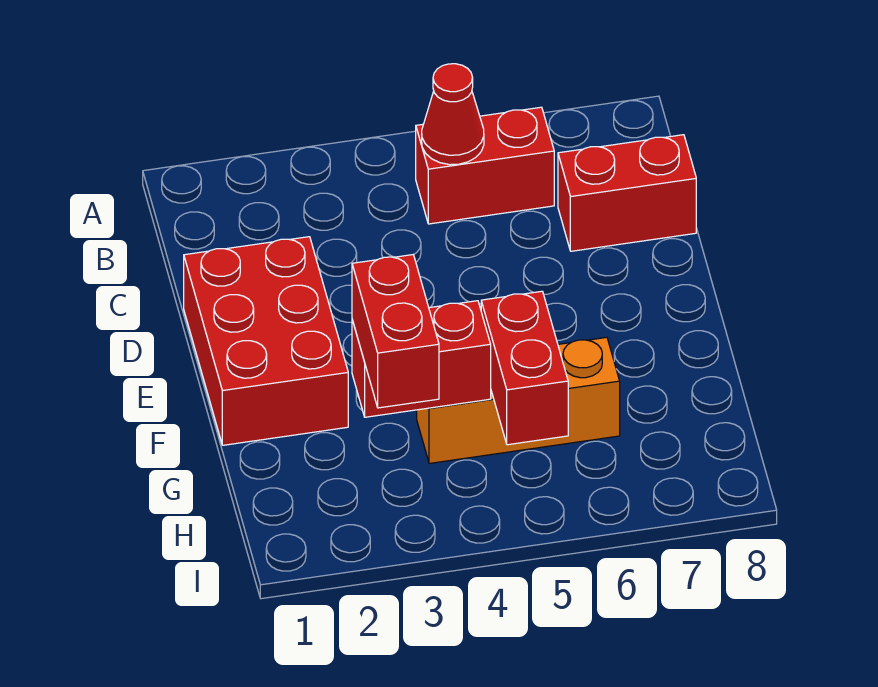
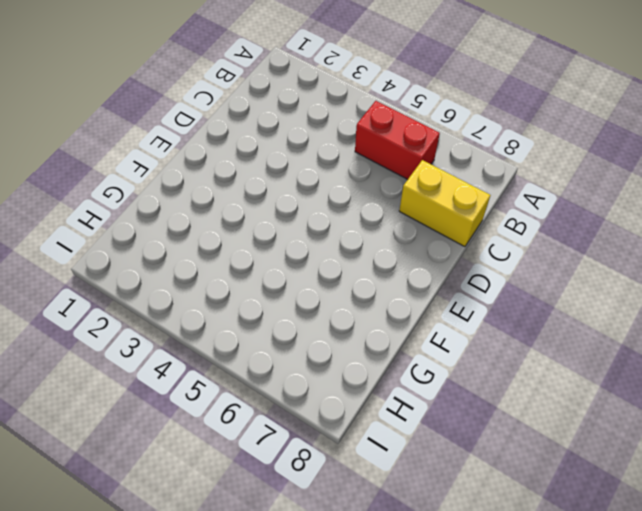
yellow brick C7:C8 level 1 -> red brick C7:C8 level 1
none -> red brick D1:F2 level 1
none -> orange brick G4:G6 level 1

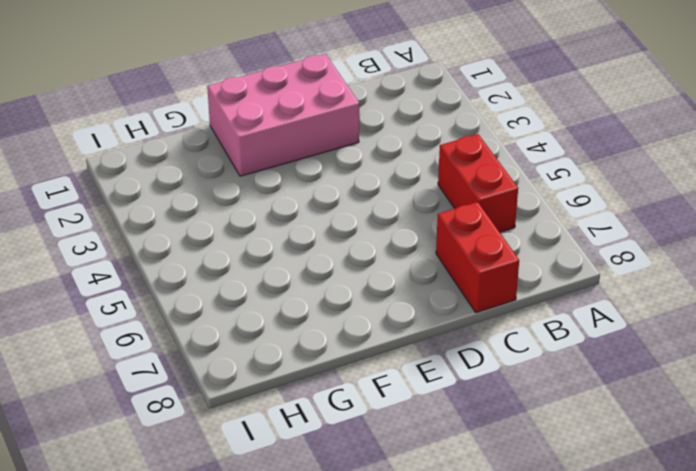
pink brick D1:F2 level 1 -> red brick D1:F2 level 1
none -> orange brick G4:G6 level 1
none -> red cone B5 level 2

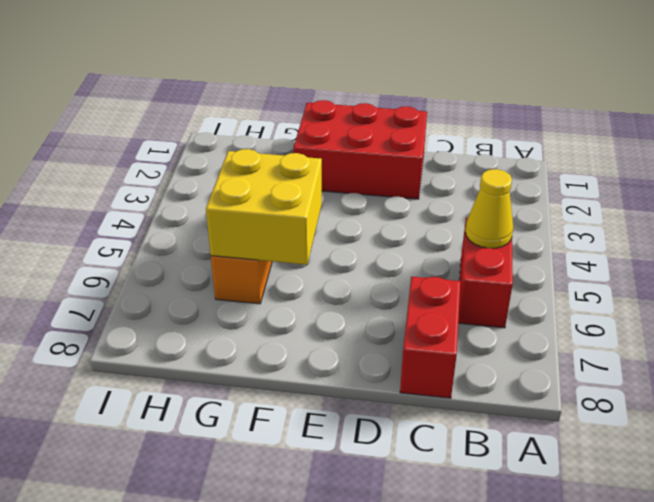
yellow cone B5 level 2 -> red cone B5 level 2
yellow brick F5:G6 level 2 -> red brick G5:H5 level 2
none -> red brick G3:G4 level 2
none -> red brick G3:H3 level 3

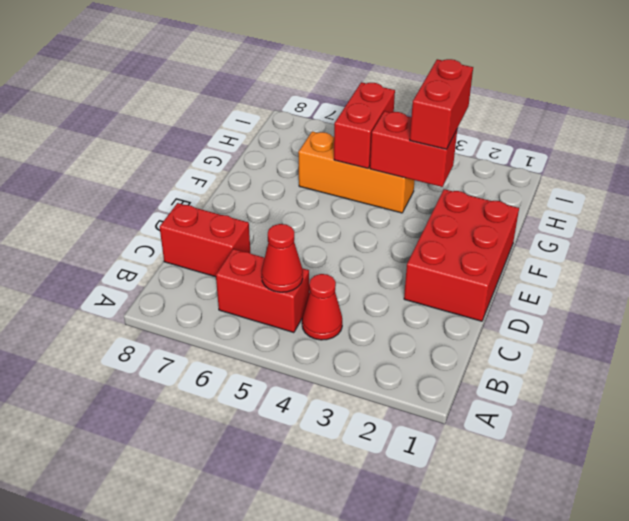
red cone B4 level 1 -> none

